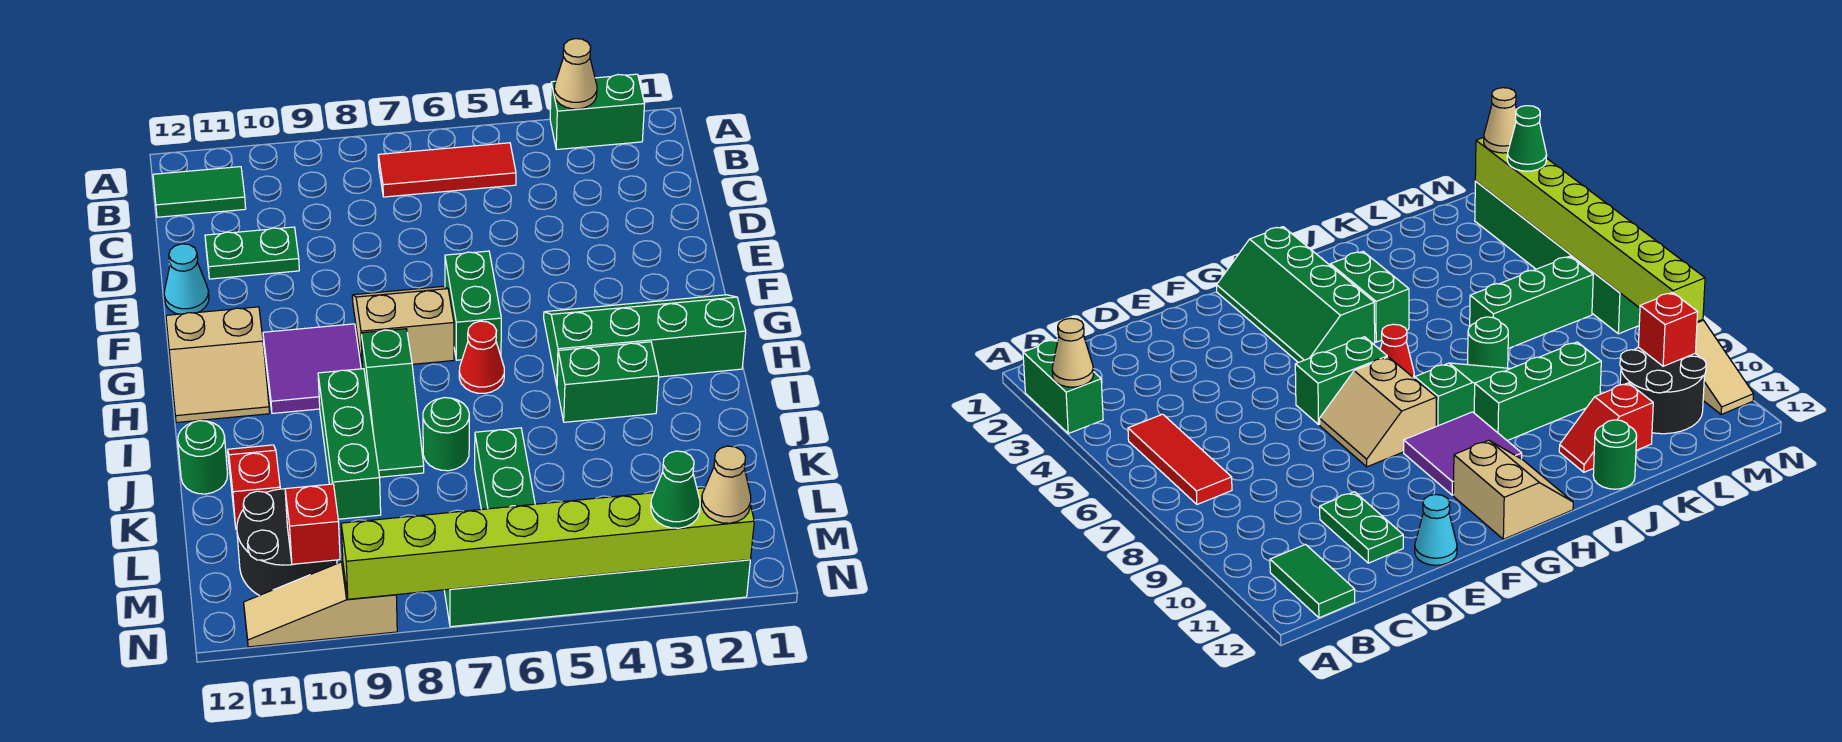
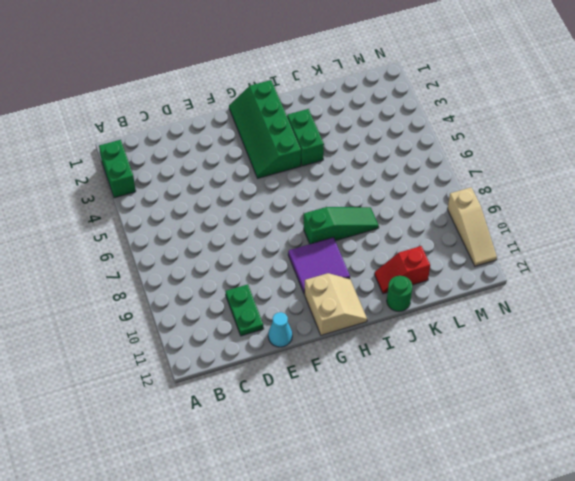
none -> red tile B5:B7 level 1
none -> green tile B11:B12 level 1
none -> green brick F6:G6 level 1

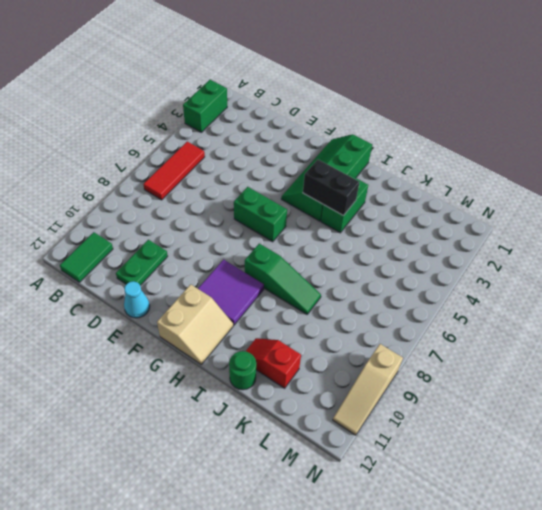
black brick H4:I4 level 2 -> none
none -> tan slope F7:G8 level 1 top G
none -> red cone H6 level 1
none -> green brick I9:K9 level 1

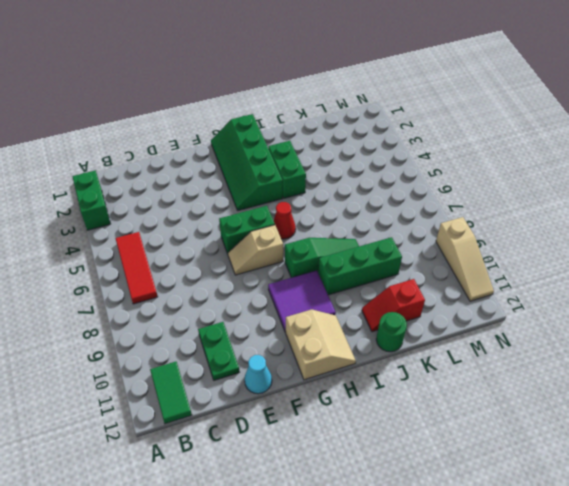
tan slope F7:G7 level 1 top G -> tan slope F7:G8 level 1 top G
none -> green round brick J7 level 1
none -> green brick K6:M6 level 1
none -> black round brick L10:M11 level 1

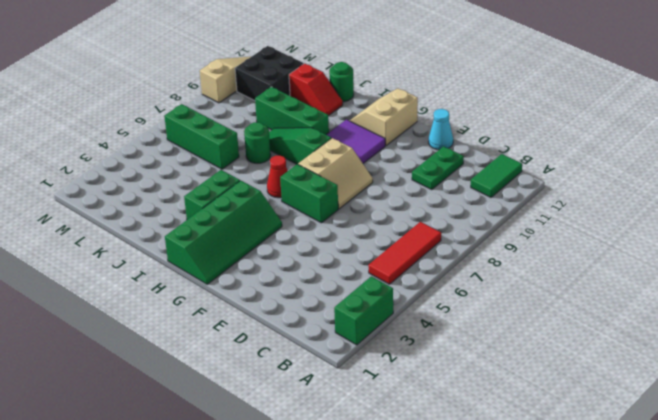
black brick L10:M11 level 1 -> black round brick L10:M11 level 1
none -> green brick N2:N7 level 1
none -> tan cone A3 level 2
none -> red brick M10 level 2

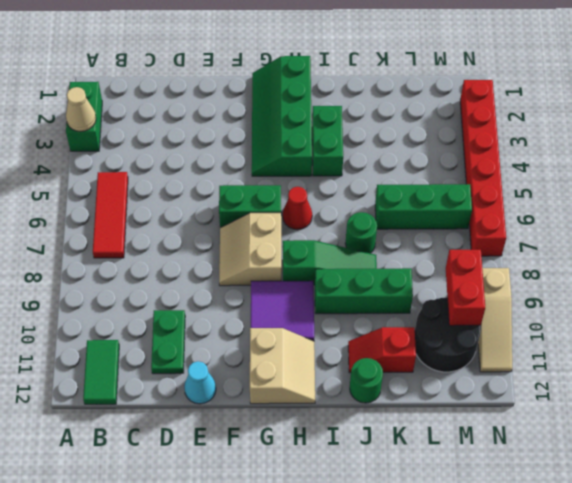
red brick M9:M10 level 2 -> red brick M10 level 2
red brick N2:N7 level 1 -> green brick N2:N7 level 1
none -> lime brick N2:N9 level 2
none -> tan cone N2 level 3
none -> green cone N3 level 3

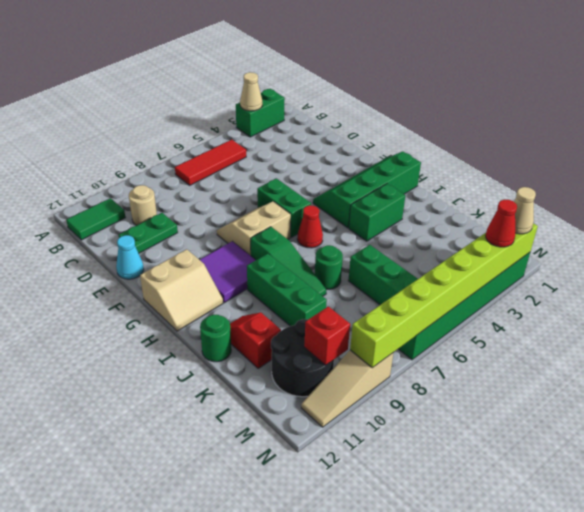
tan round brick C10 level 1 -> none
red cone N3 level 3 -> green cone N3 level 3

